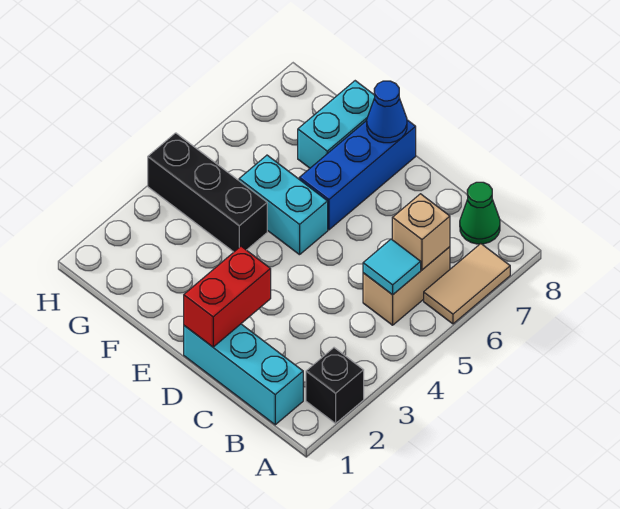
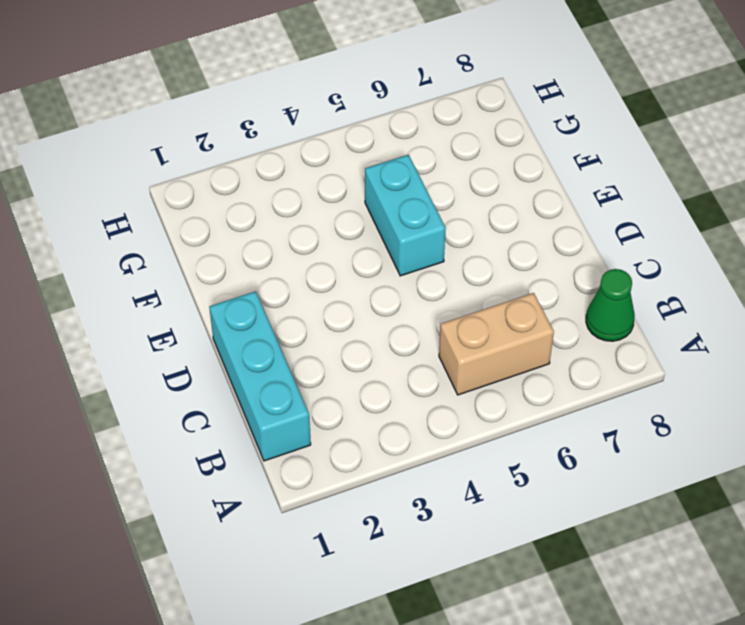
none -> black brick A2 level 1
none -> tan tile A6:A7 level 1
none -> blue brick E6:E8 level 1

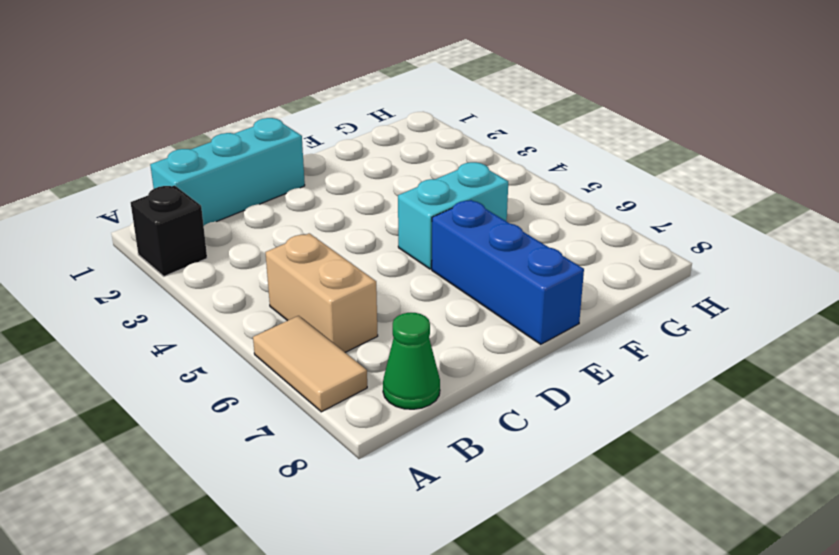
none -> black brick F4:H4 level 1
none -> cyan brick F7:F8 level 1
none -> cyan tile B5 level 2

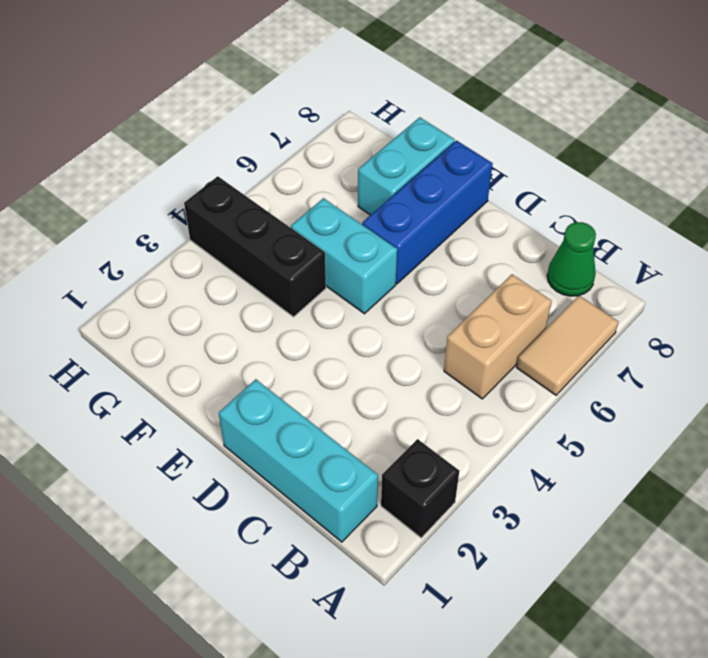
none -> cyan tile B5 level 2
none -> tan brick B6 level 2
none -> red brick D1:D2 level 2

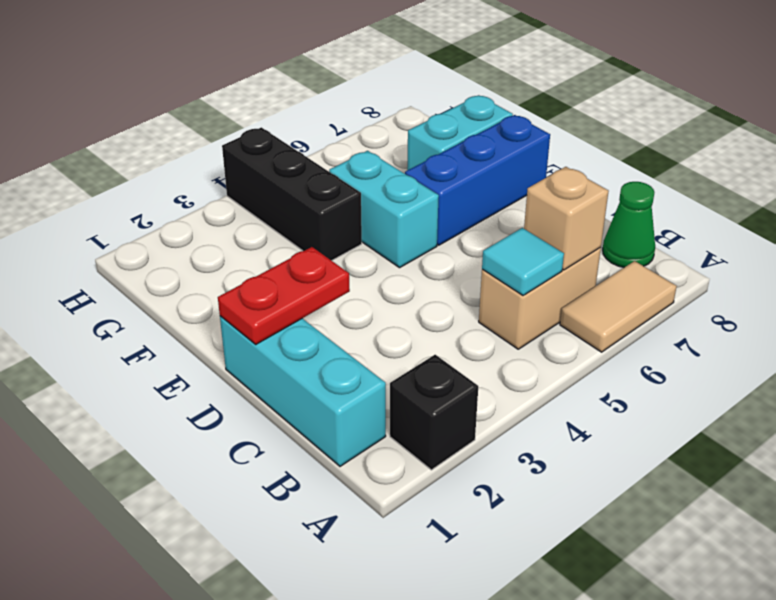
red plate D1:D2 level 2 -> red brick D1:D2 level 2
none -> blue cone E8 level 2

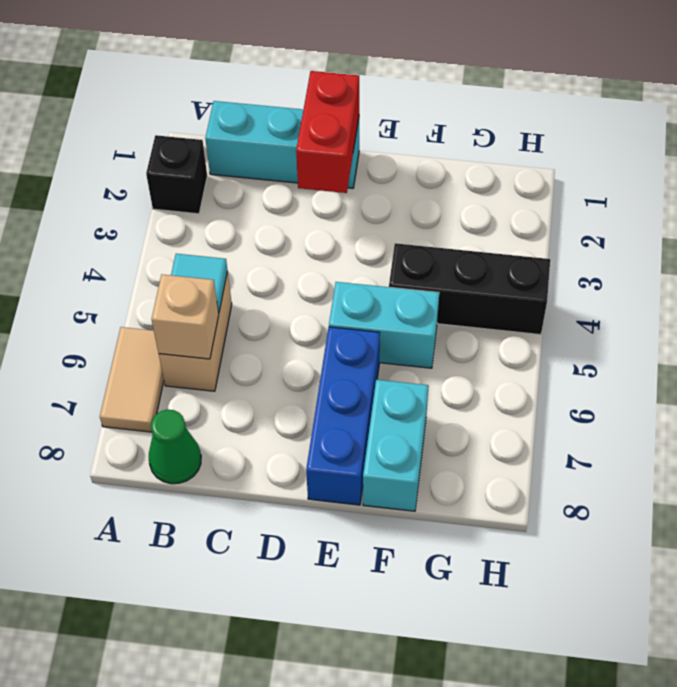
none -> blue cone E8 level 2

